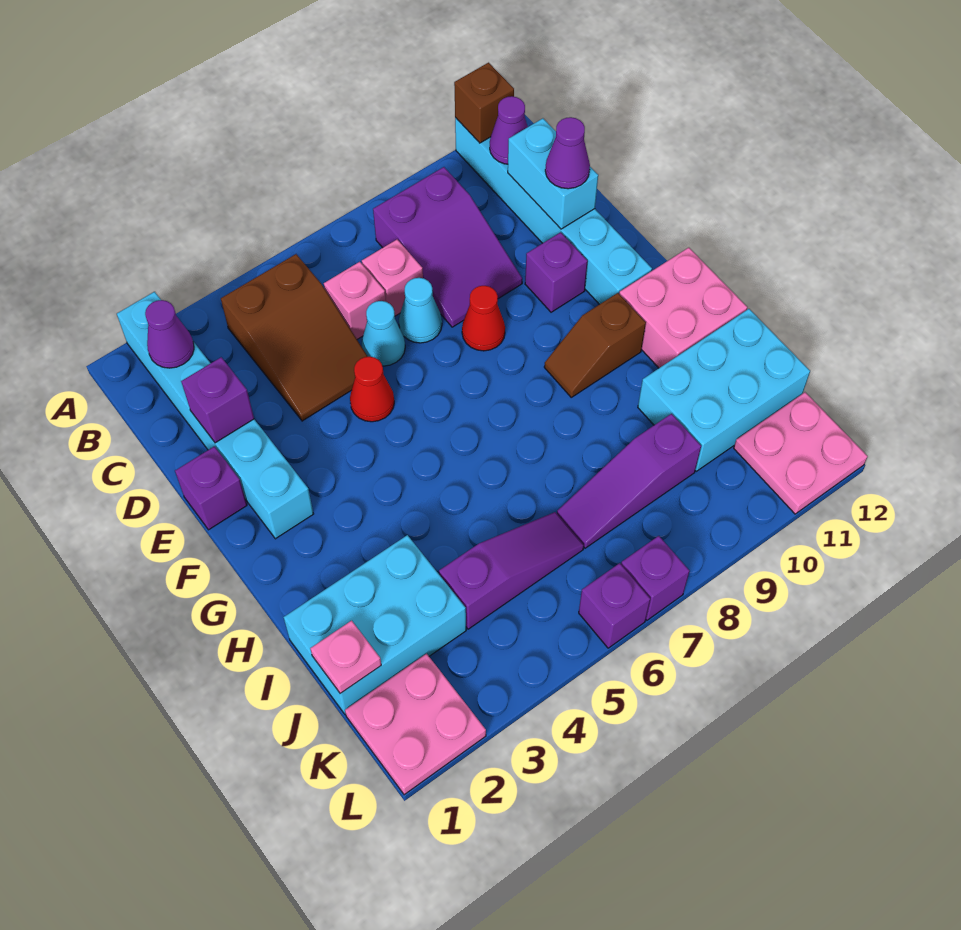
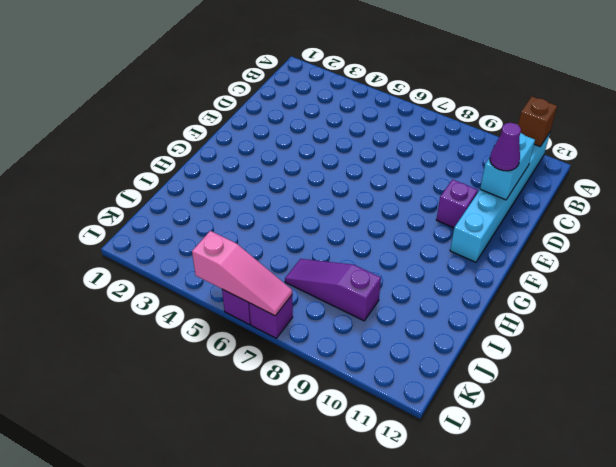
pink slope L5:L7 level 2 top 5 -> none
none -> cyan brick A2:F2 level 1
none -> brown slope B4:D5 level 1 top B
none -> purple slope B8:D9 level 1 top B

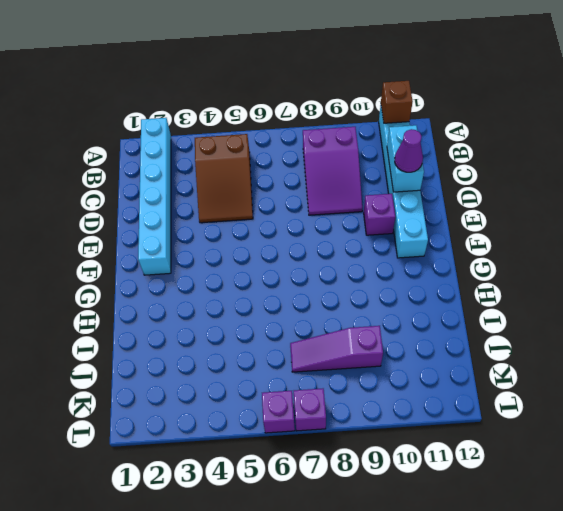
none -> pink brick C6 level 1
none -> pink brick C7 level 1
none -> cyan cone D6 level 1

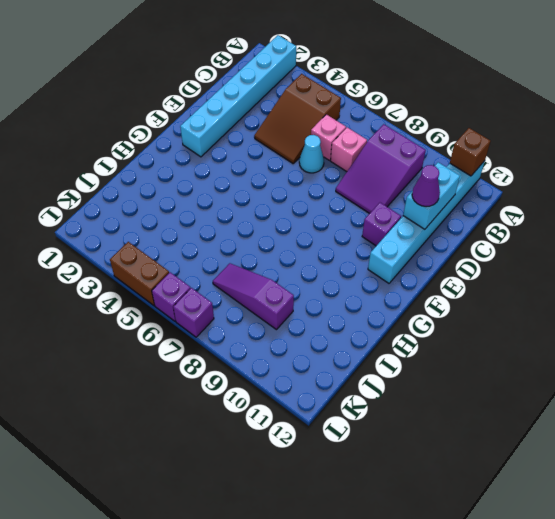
brown brick L4:L5 level 1 -> none
none -> cyan cone D7 level 1
none -> purple brick E1 level 1
none -> red cone E5 level 1

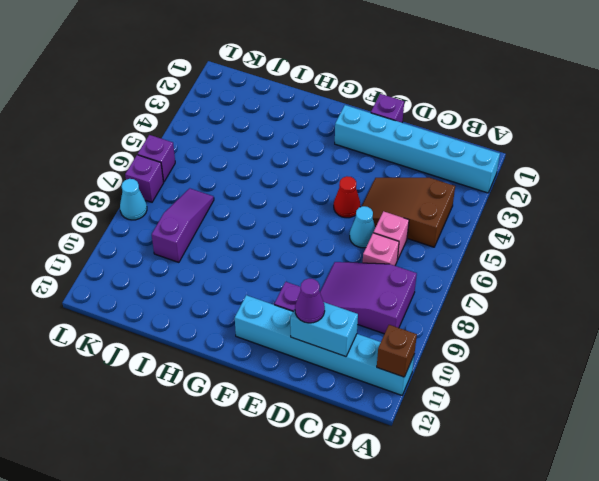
cyan cone L8 level 1 -> cyan cone D7 level 1
none -> red cone E8 level 1
none -> brown slope G9:G10 level 1 top 10
none -> pink brick G11:H12 level 1

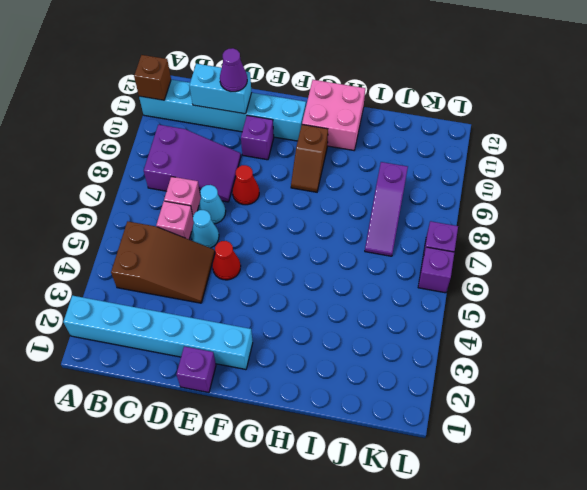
none -> cyan brick I1:J3 level 1
none -> cyan brick I10:J12 level 1
none -> purple slope J4:J6 level 1 top 4

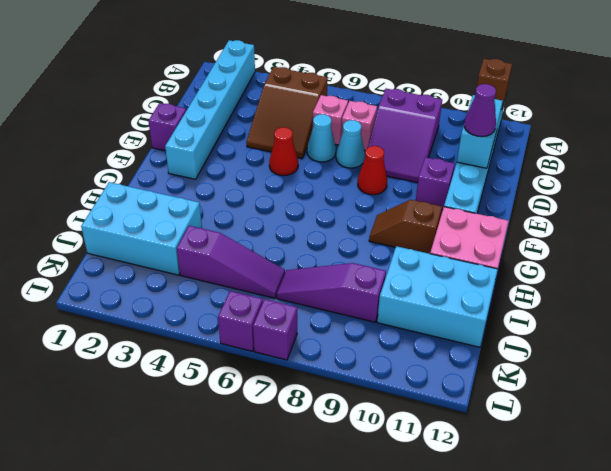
none -> pink plate K1:L2 level 1
none -> pink plate K11:L12 level 1
none -> purple cone B2 level 2

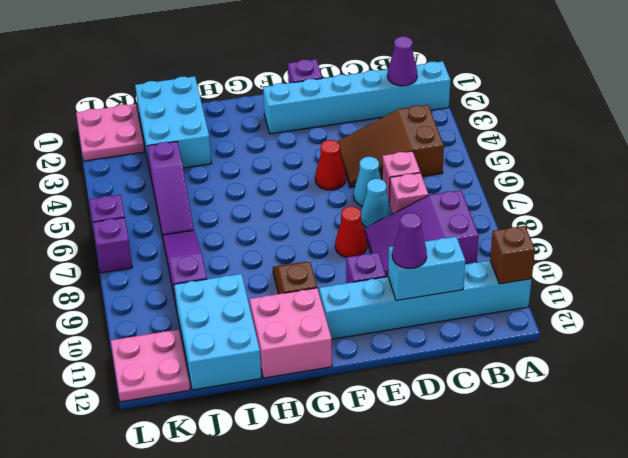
none -> purple cone B11 level 2
none -> purple brick D2 level 2
none -> pink plate J1 level 2

